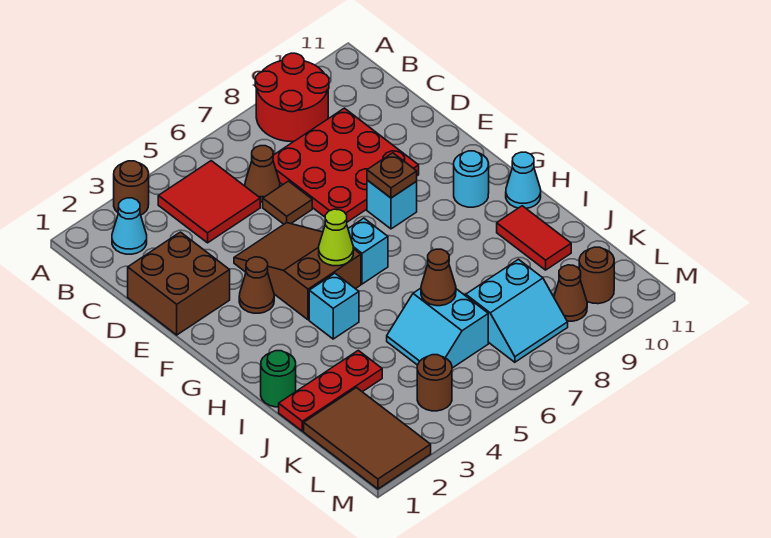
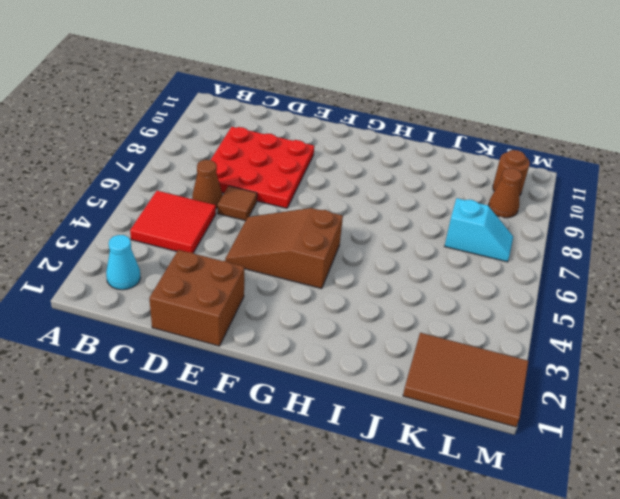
cyan slope K7:L7 level 1 top K -> cyan slope K7:L8 level 1 top K
none -> brown round brick A3 level 1
none -> red round brick A8:B9 level 1
none -> brown cone F3 level 1

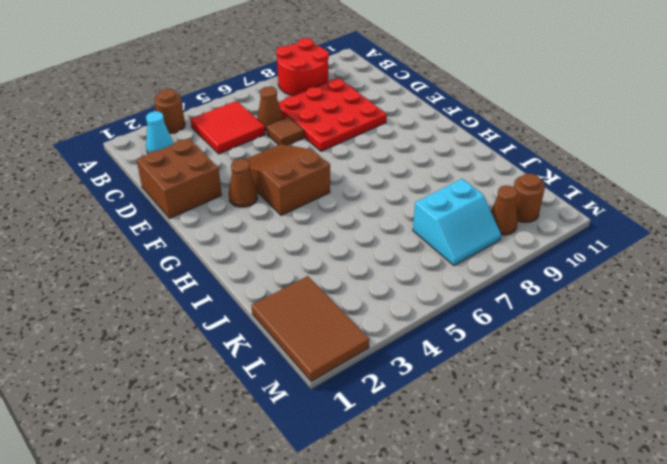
none -> cyan brick F8 level 1
none -> cyan brick G6 level 1
none -> cyan round brick G10 level 1

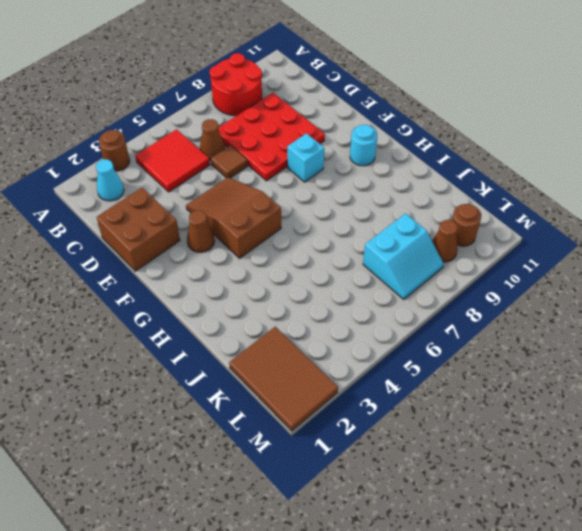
none -> cyan brick G6 level 1
none -> cyan brick H4 level 1
none -> cyan cone H11 level 1

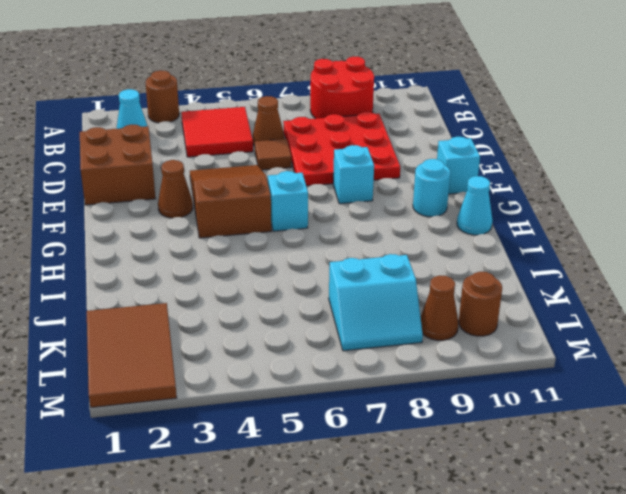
cyan brick F11 level 1 -> cyan brick H4 level 1
none -> green round brick I1 level 1
none -> red tile I10:J10 level 1
none -> red plate J1:J3 level 1

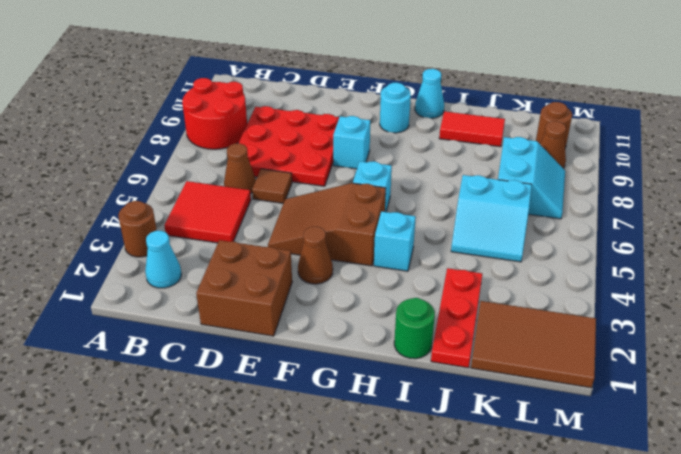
none -> brown round brick L4 level 1
none -> brown plate F8 level 2
none -> lime cone G5 level 2

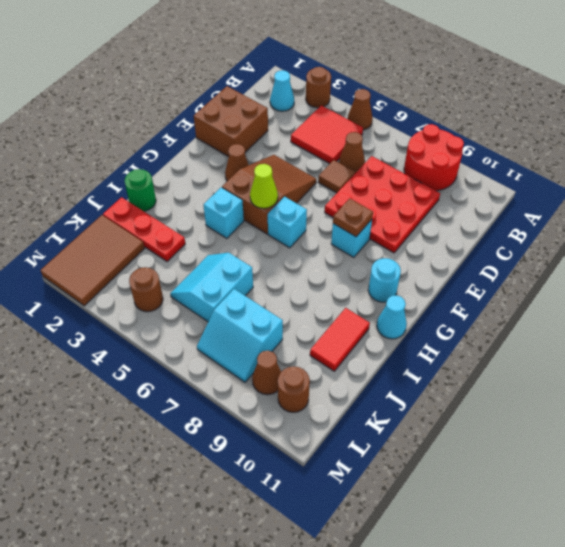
brown cone A5 level 1 -> brown cone J6 level 2

